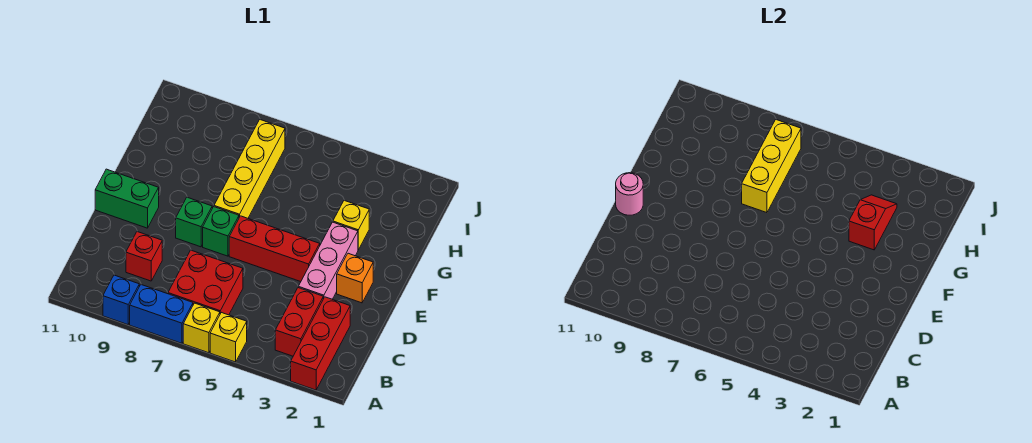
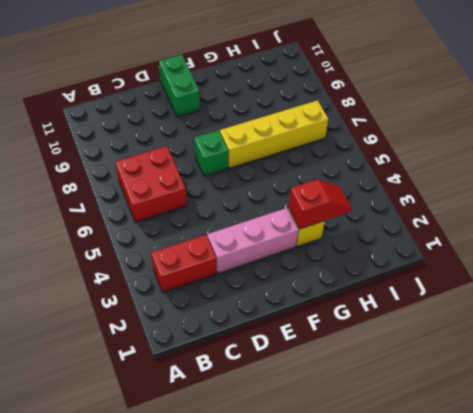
none -> red brick A2:C2 level 1
none -> yellow brick A5 level 1
none -> yellow brick A6 level 1

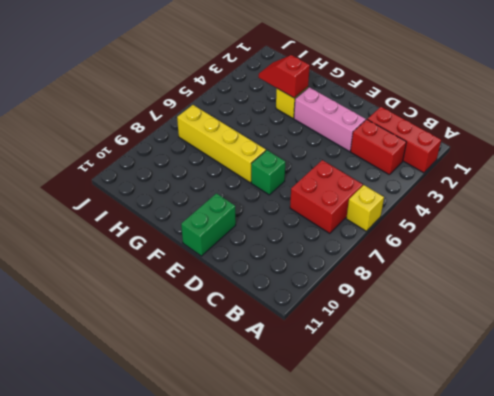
none -> yellow brick A5 level 1
none -> blue brick A7:A8 level 1
none -> blue brick A9 level 1

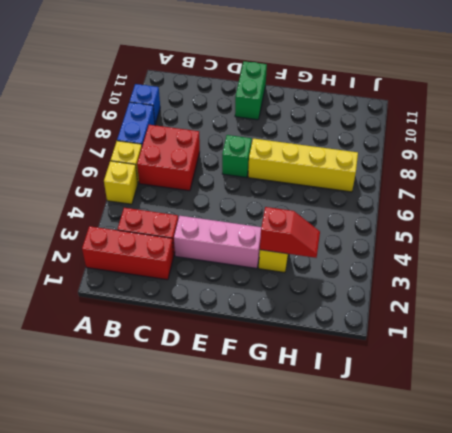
none -> red brick C9 level 1
none -> orange brick E2 level 1
none -> red brick E4:E6 level 1

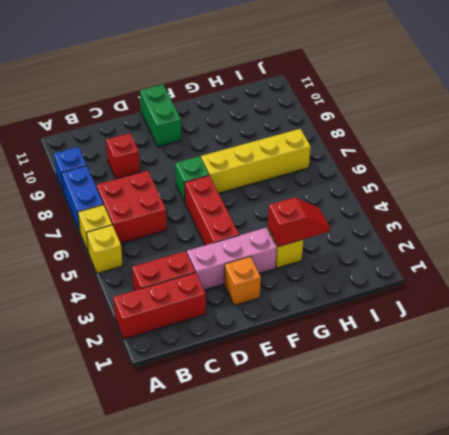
none -> green brick E8 level 1
none -> pink round brick E11 level 2
none -> yellow brick G7:I7 level 2

